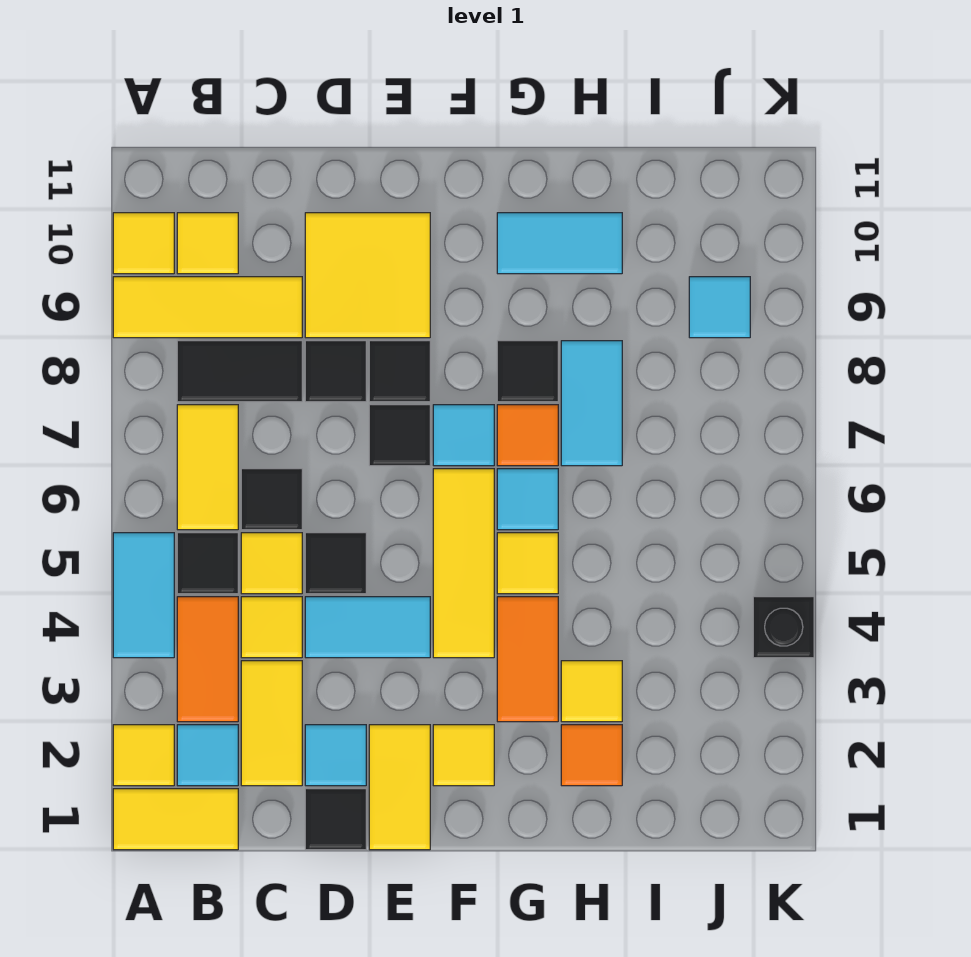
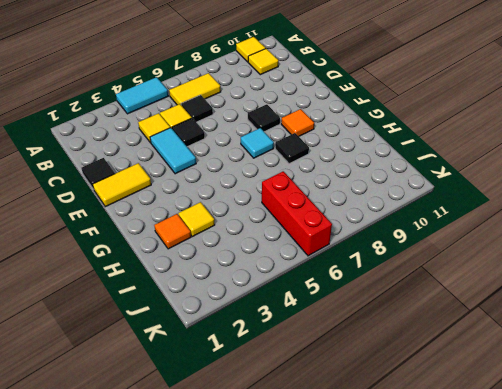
orange tile F9 level 1 -> orange tile G7 level 1
red brick I6:K6 level 1 -> none
none -> yellow tile A1:B1 level 1
none -> yellow tile A2 level 1
none -> yellow tile A9:C9 level 1
none -> cyan tile B2 level 1

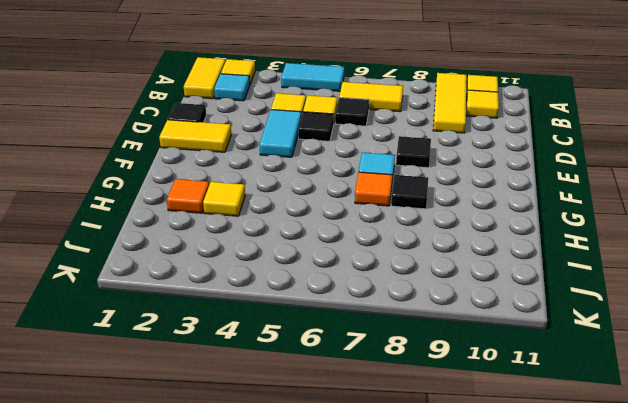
none -> orange tile B3:B4 level 1
none -> black tile B5 level 1
none -> black tile B8:C8 level 1
none -> yellow tile C2:C3 level 1

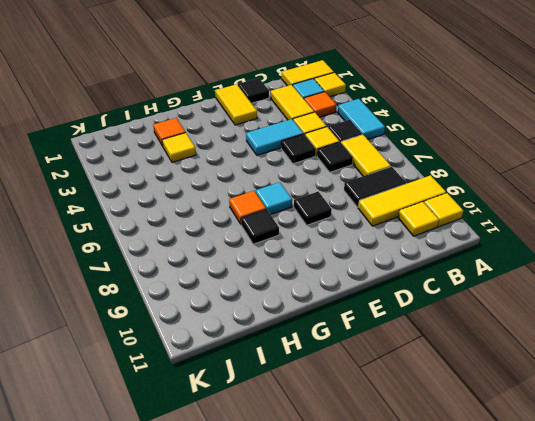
orange tile B3 level 1 -> orange tile B3:B4 level 1
none -> cyan tile D2 level 1
none -> black tile D8 level 1
none -> yellow tile D9:E10 level 1
none -> black tile E7 level 1

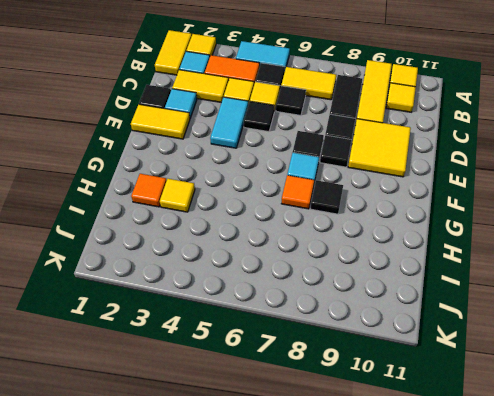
none -> yellow tile F2 level 1
none -> yellow tile F4:F6 level 1
none -> orange tile G3:G4 level 1
none -> yellow tile G5 level 1

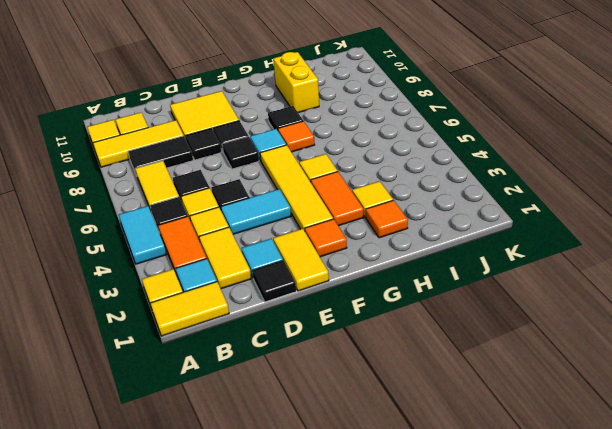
orange tile F2 level 1 -> yellow tile F2 level 1
yellow tile F3:F6 level 1 -> yellow tile F4:F6 level 1
yellow brick H9:H10 level 1 -> cyan tile G10:H10 level 1
none -> cyan tile G6 level 1
none -> cyan tile H7:H8 level 1
none -> cyan tile J9 level 1
none -> black brick K4 level 1

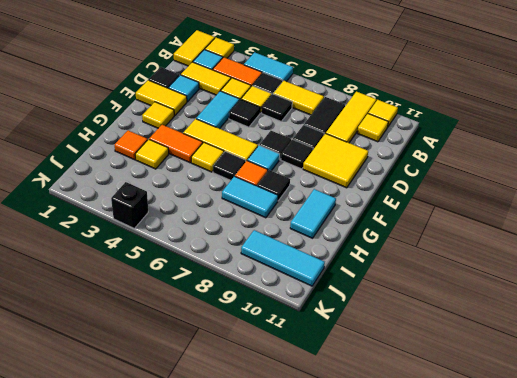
black tile G6 level 1 -> cyan tile G6 level 1
cyan tile J9:J11 level 1 -> cyan tile J9 level 1

